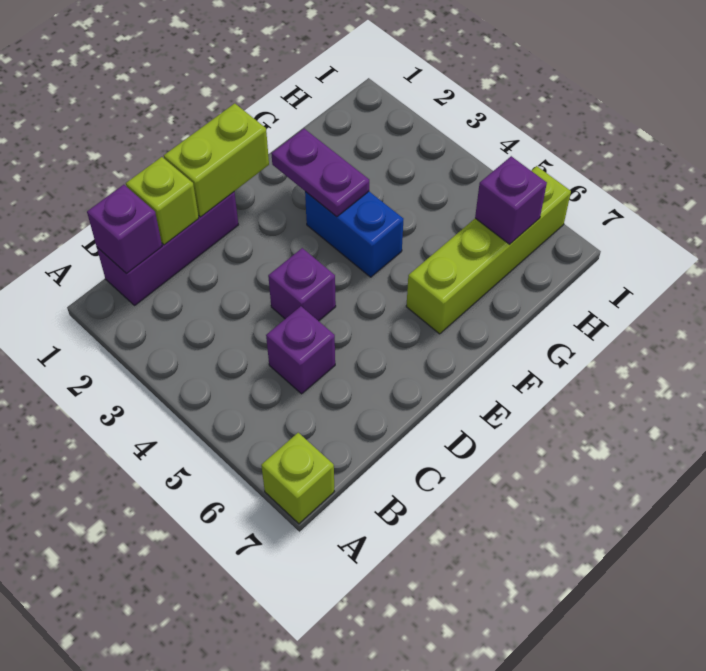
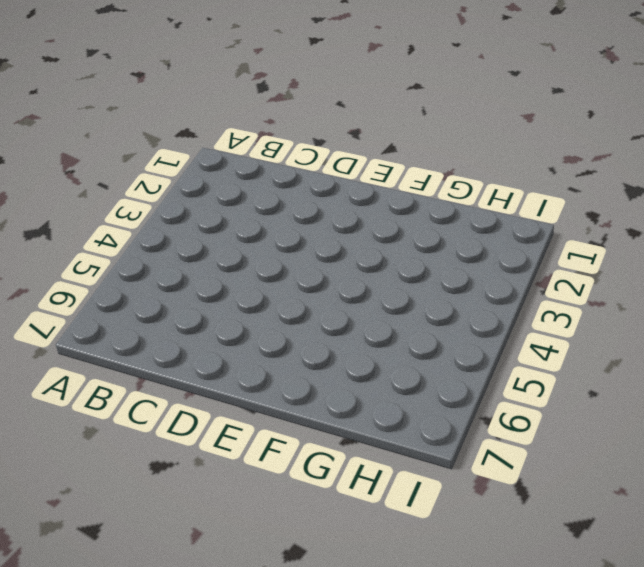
none -> lime brick A7 level 1
none -> purple brick B1:D1 level 1

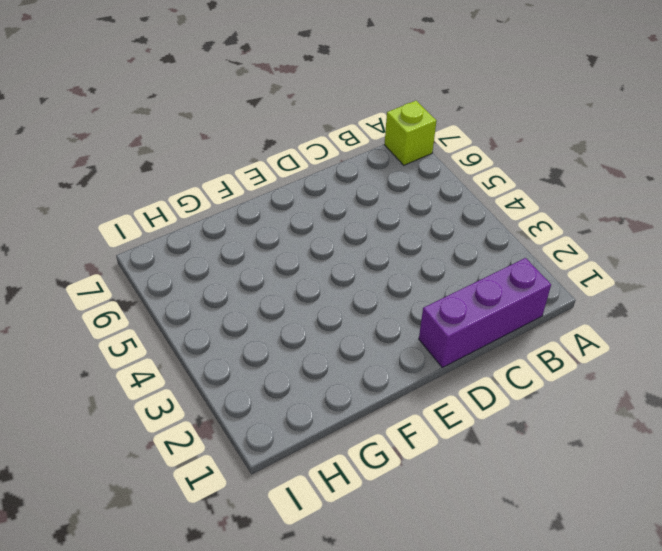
none -> purple brick C5 level 1
none -> purple brick D4 level 1

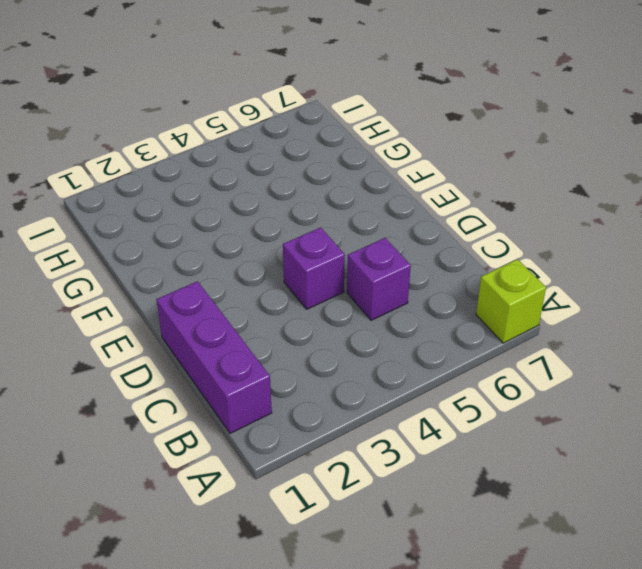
none -> blue brick F3:F4 level 1
none -> lime brick F6:I6 level 1

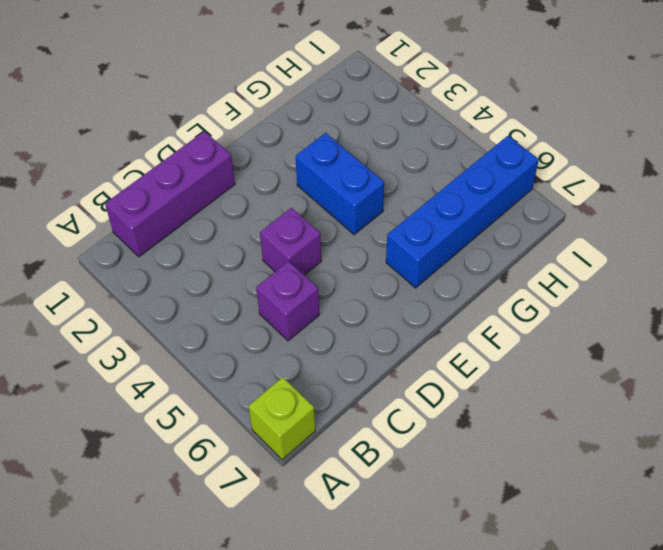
blue brick F6:I6 level 1 -> lime brick F6:I6 level 1
none -> purple brick B1 level 2
none -> lime brick C1 level 2

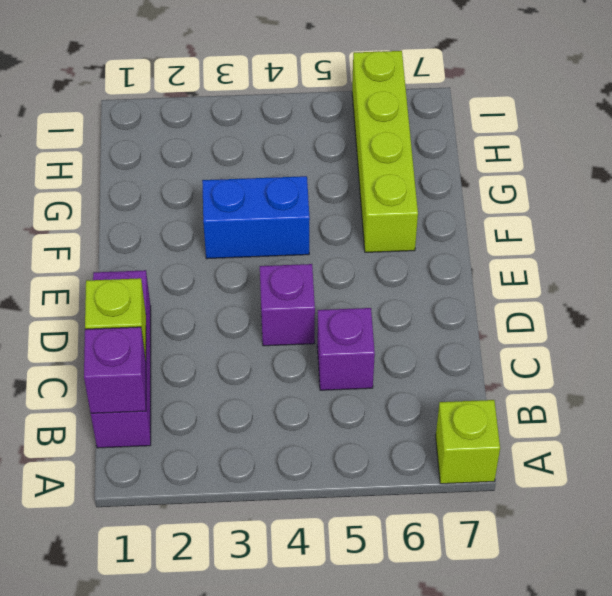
none -> lime brick D1:E1 level 2
none -> purple plate F2:F3 level 2

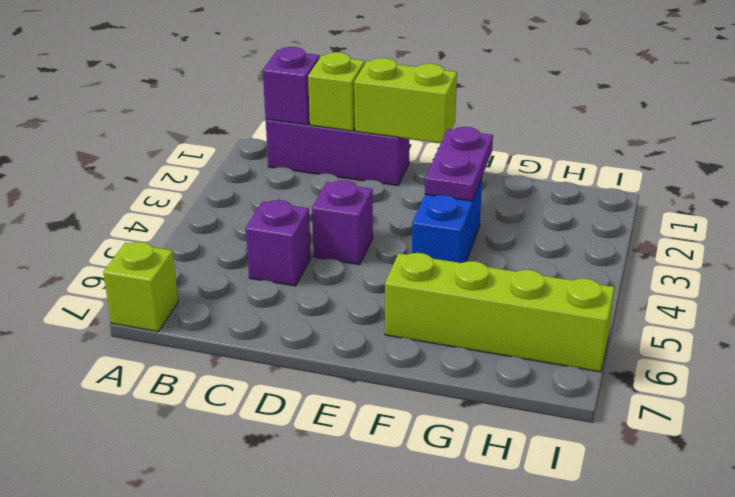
none -> purple brick H6 level 2

